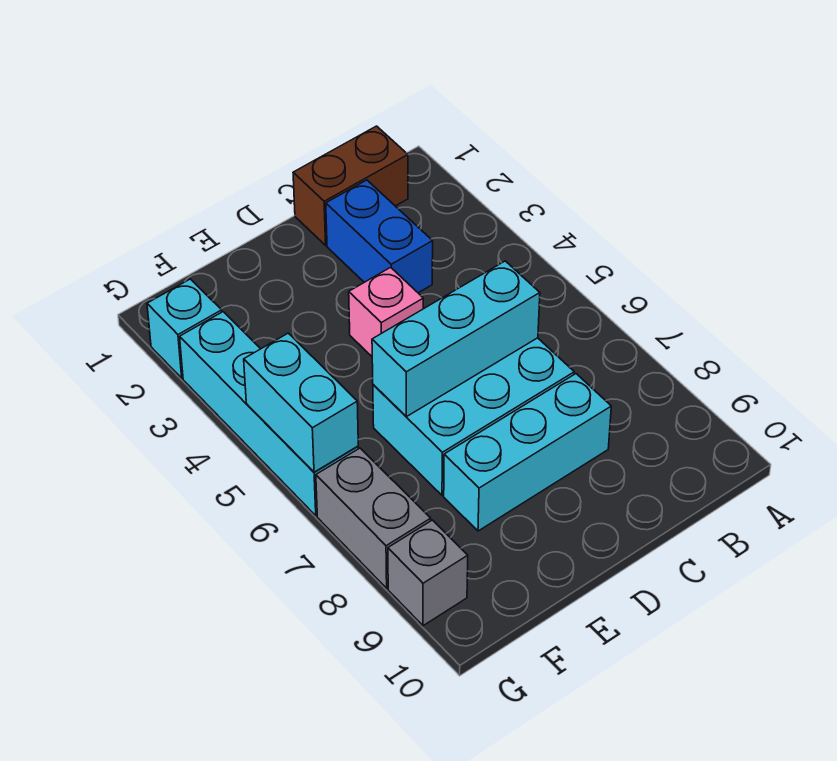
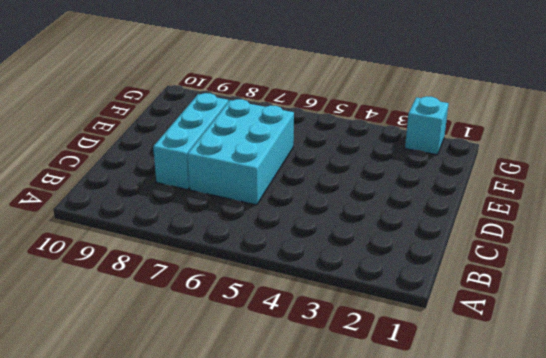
none -> brown brick B1:C1 level 1
none -> blue brick C2:C3 level 1

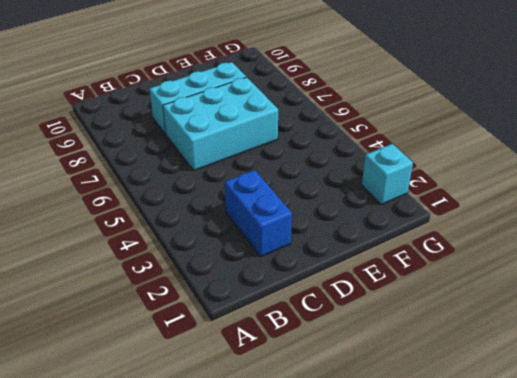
none -> brown brick B1:C1 level 1
none -> pink brick D4 level 1

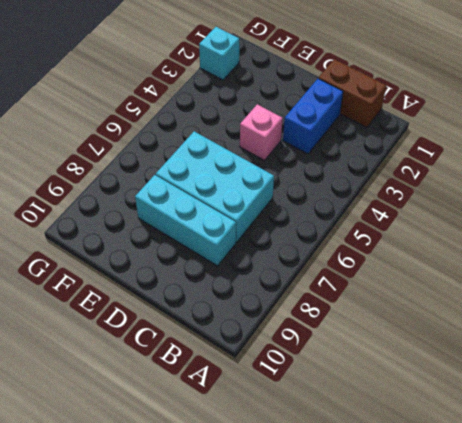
none -> cyan brick G3:G6 level 1
none -> grey brick G7:G8 level 1

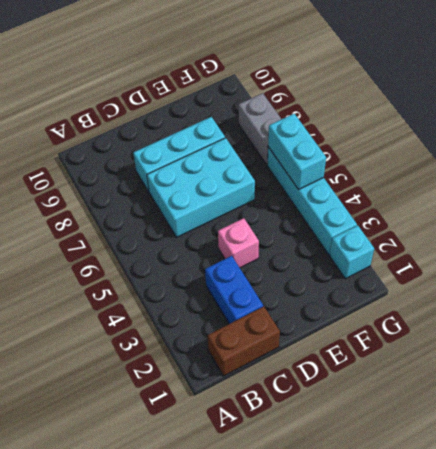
none -> grey brick G9 level 1
none -> cyan brick C6:E6 level 2

